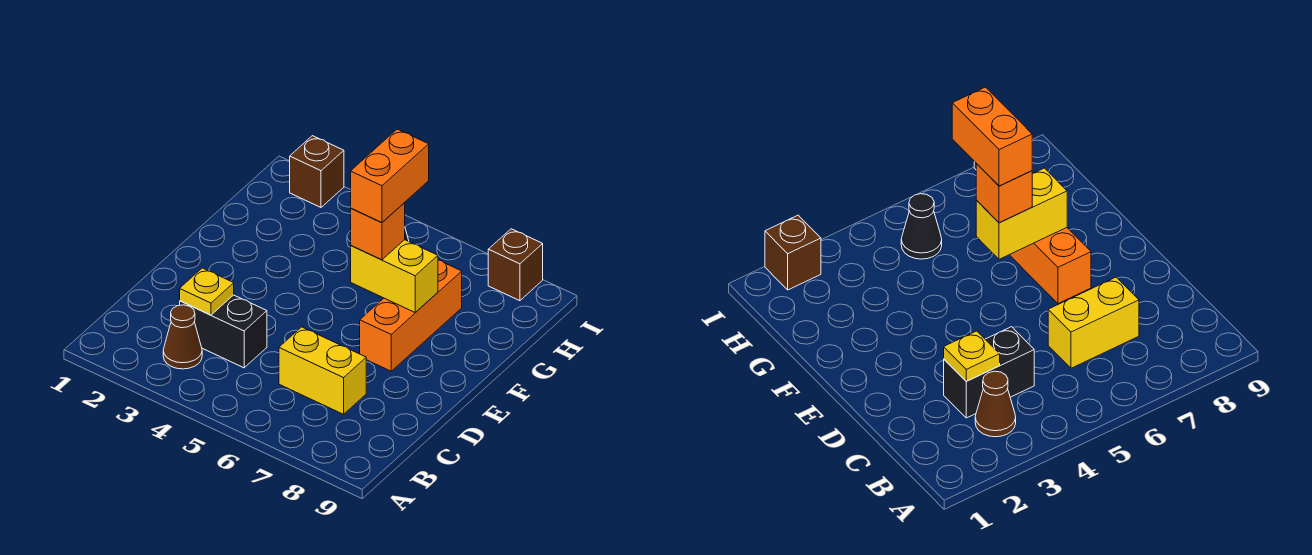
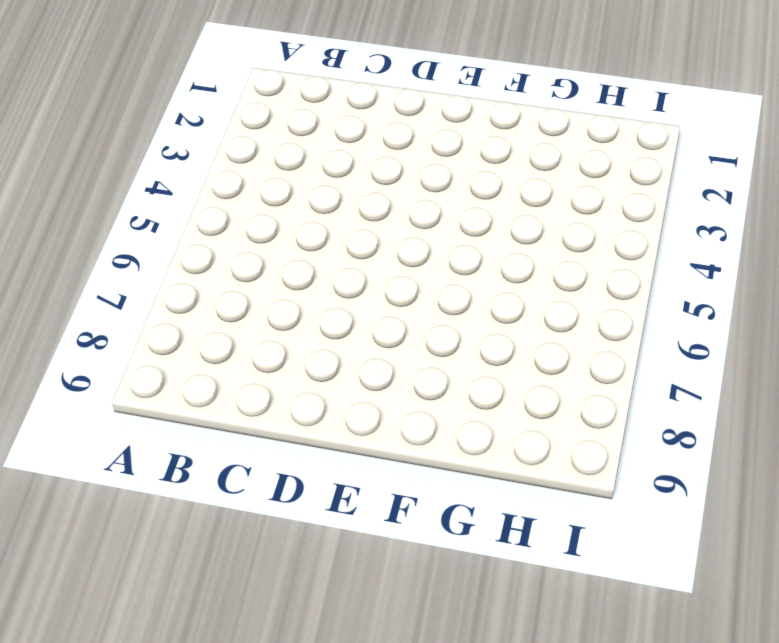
none -> brown cone B3 level 1
none -> black brick C3:C4 level 1

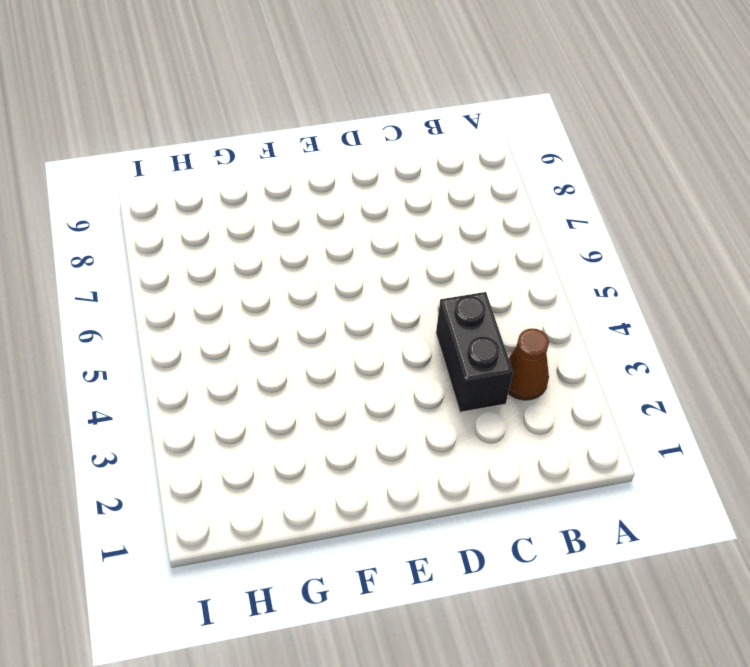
none -> yellow brick C6:C7 level 1
none -> orange brick E7:G7 level 1

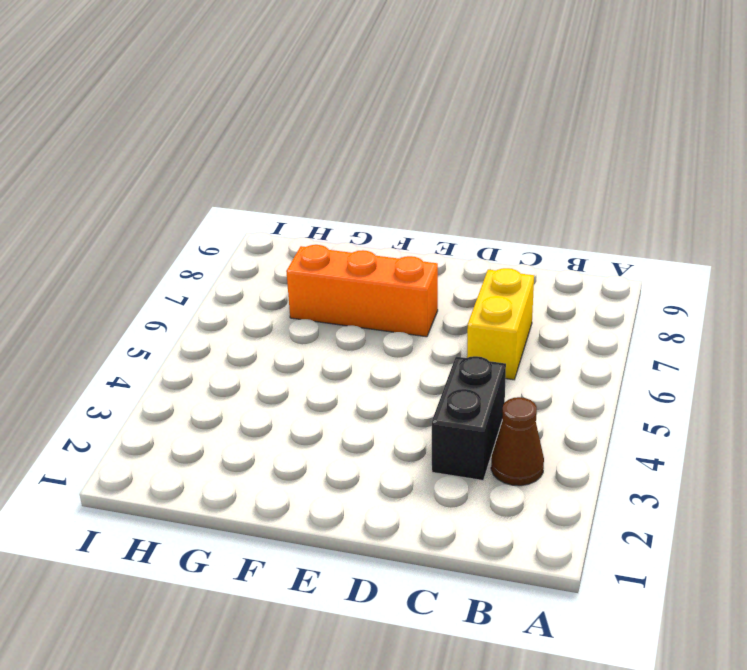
none -> black cone H5 level 1
none -> brown brick I2 level 1

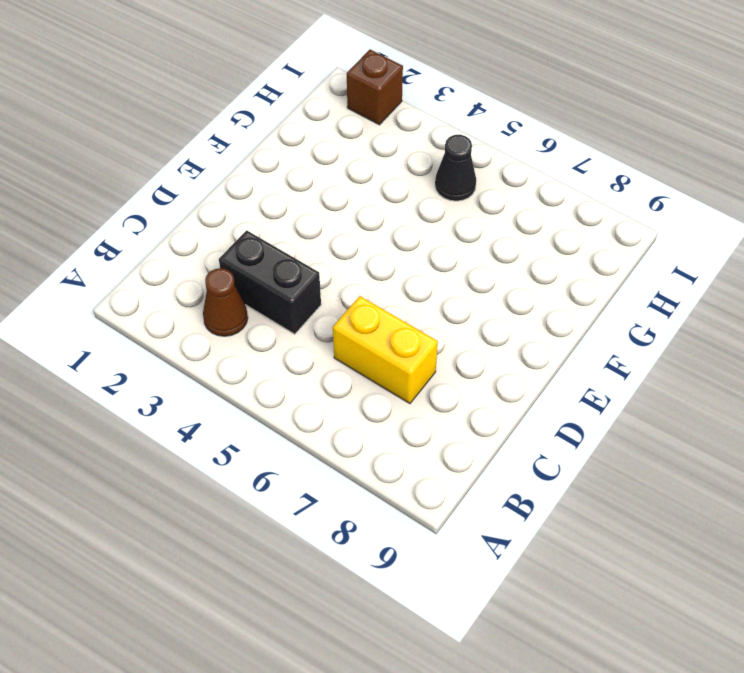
none -> orange brick E7:G7 level 1
none -> brown brick I8 level 1

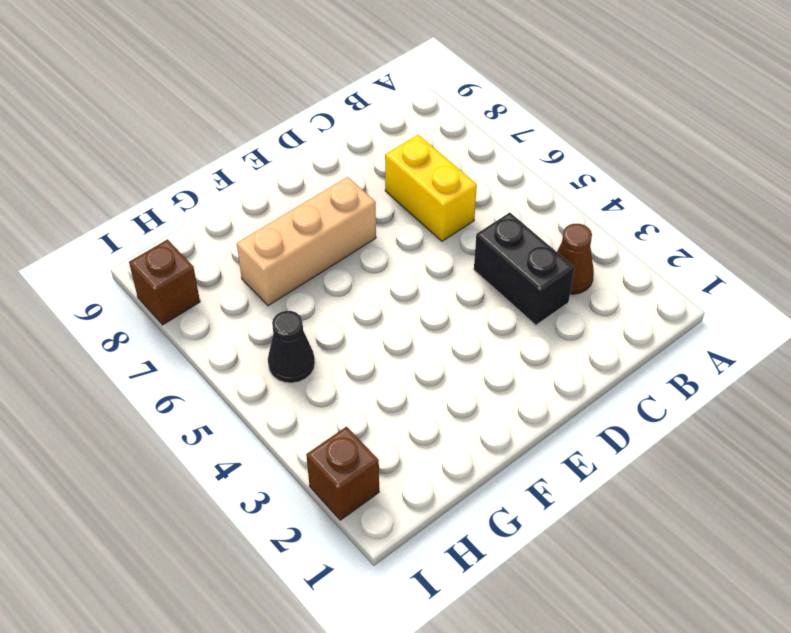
tan brick E7:G7 level 1 -> orange brick E7:G7 level 1
none -> yellow plate C3 level 2
none -> yellow brick F6:F7 level 2

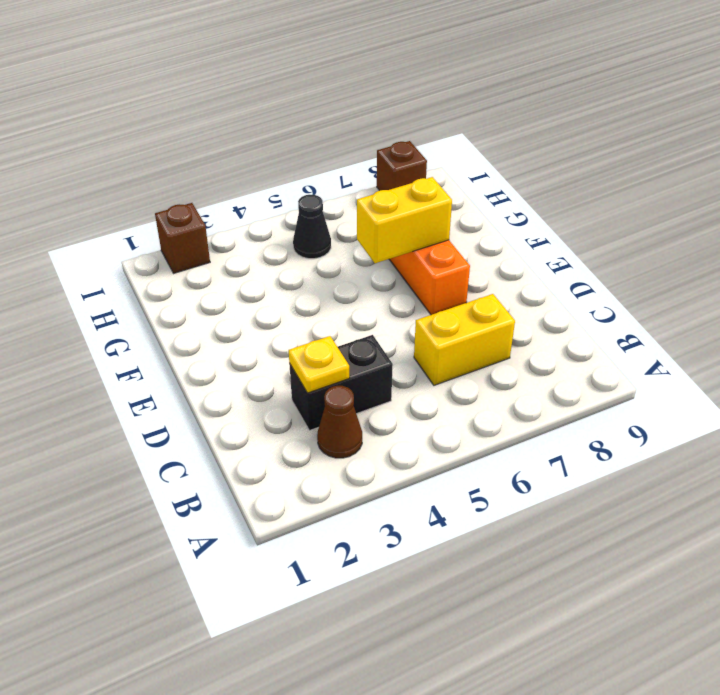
none -> orange brick F6 level 3
none -> orange brick F6:G6 level 4

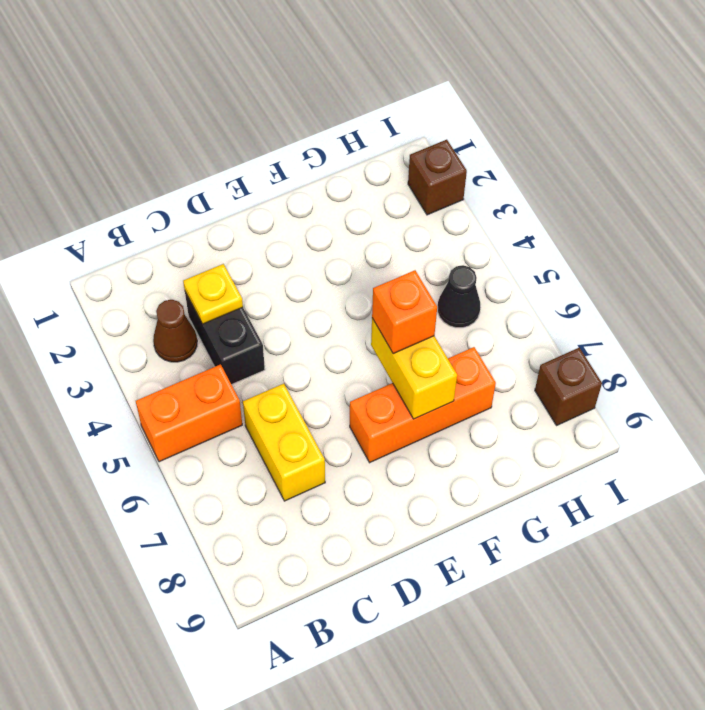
orange brick A5:B5 level 1 -> orange brick F6:G6 level 4

